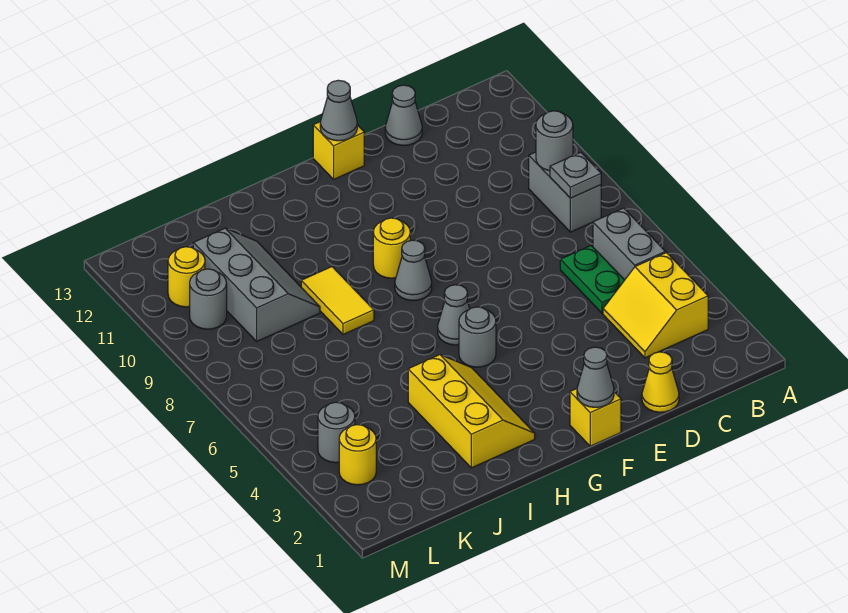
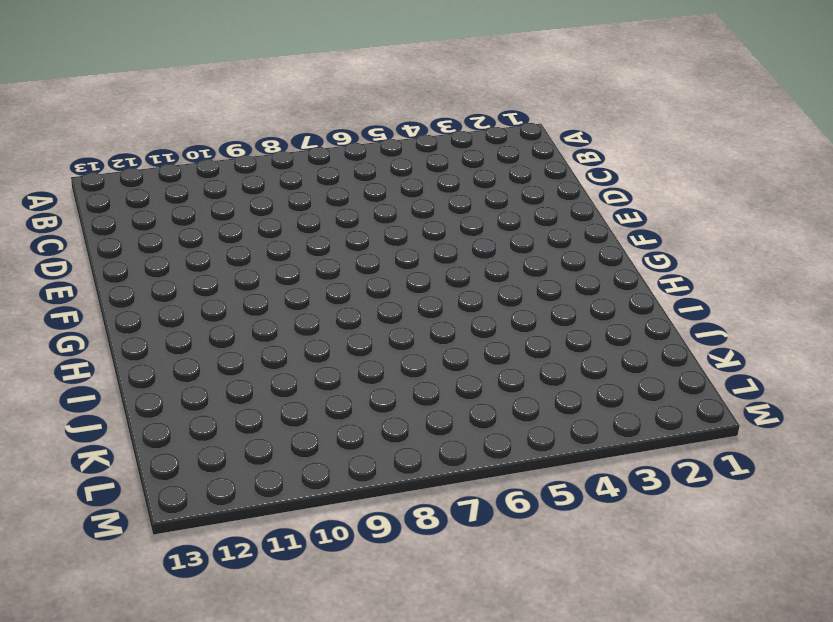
none -> yellow slope B3:C4 level 1 top B
none -> grey brick B5:B6 level 1
none -> grey brick B8:B9 level 1

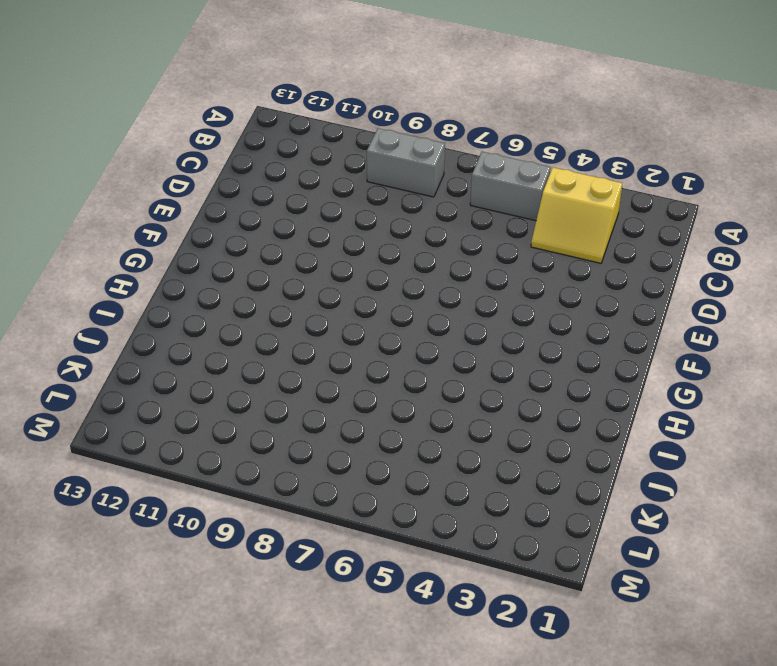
none -> green plate C5:C6 level 1
none -> yellow cone D1 level 1
none -> grey cone D13 level 1

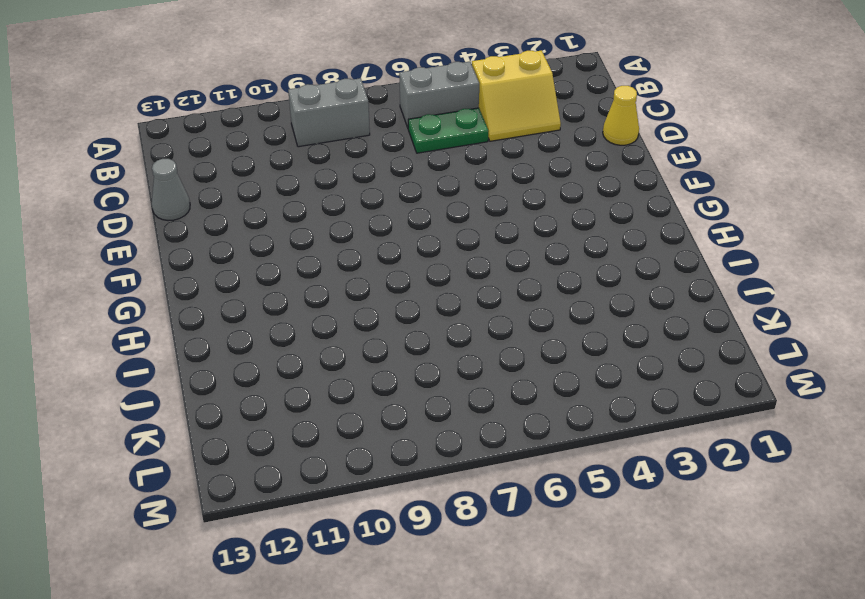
none -> yellow brick F1 level 1
none -> yellow brick F13 level 1
none -> grey round brick G5 level 1

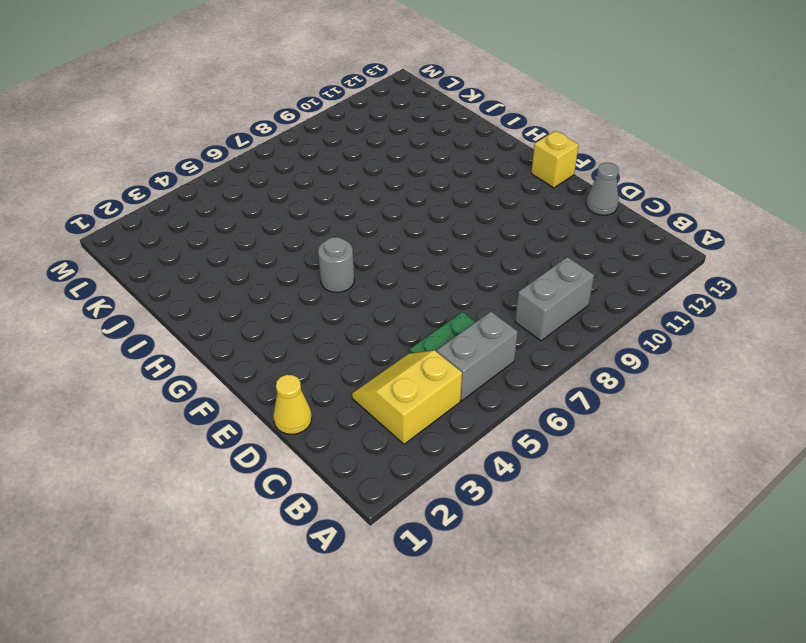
none -> yellow brick F1 level 1
none -> grey cone G6 level 1
none -> grey cone G8 level 1

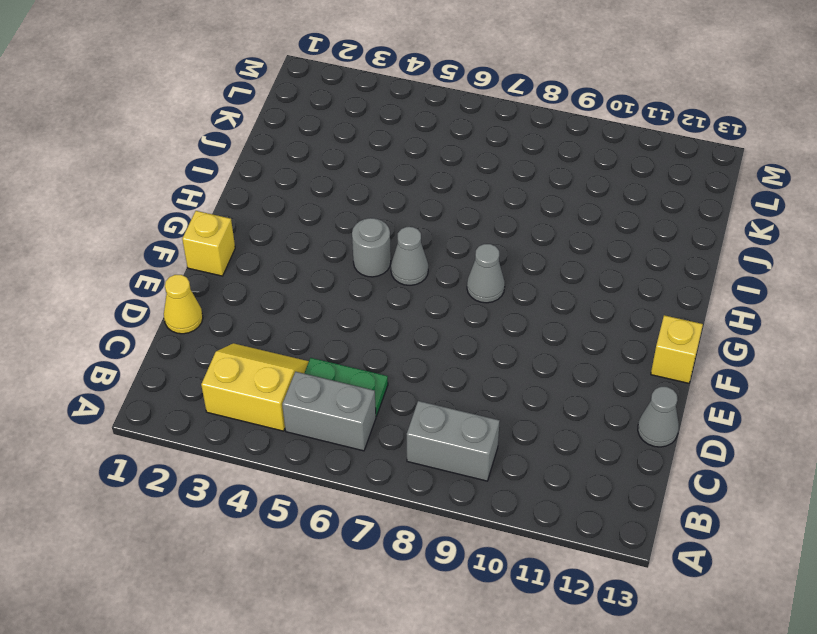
none -> yellow round brick G9 level 1
none -> yellow slope H2:I4 level 1 top I
none -> yellow tile I8:I9 level 1

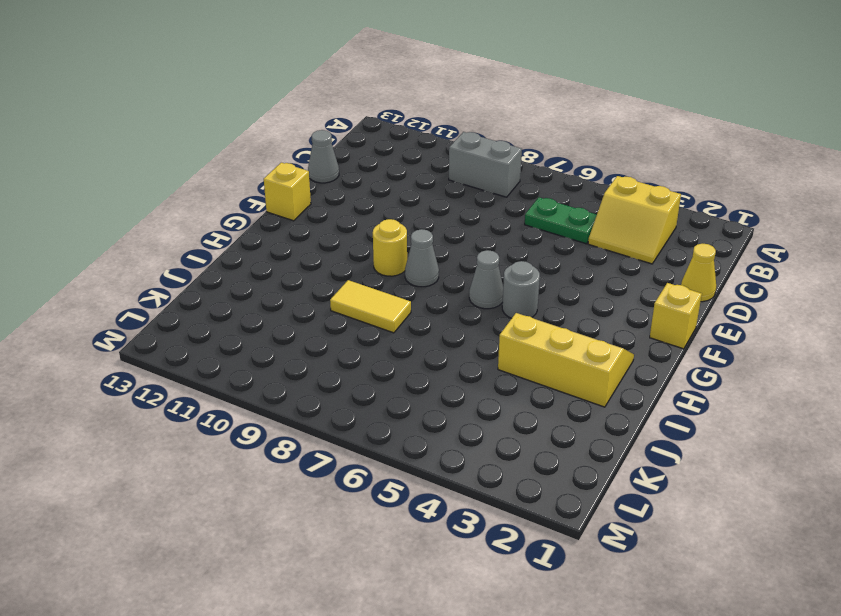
none -> grey brick B5:B6 level 1
none -> grey slope J9:K11 level 1 top K
none -> yellow round brick L3 level 1

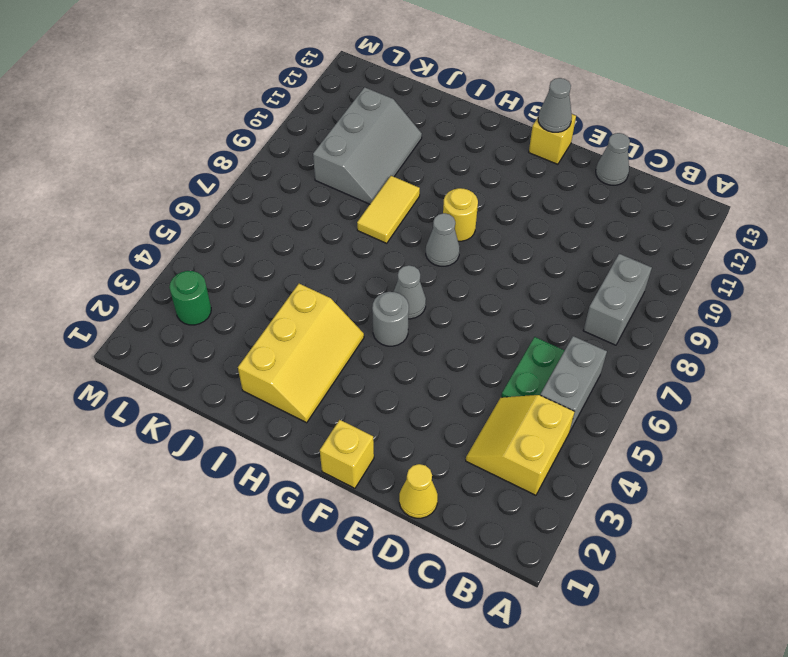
green round brick L3 level 1 -> yellow round brick L3 level 1
none -> grey round brick L4 level 1
none -> grey round brick L10 level 1
none -> yellow round brick L11 level 1

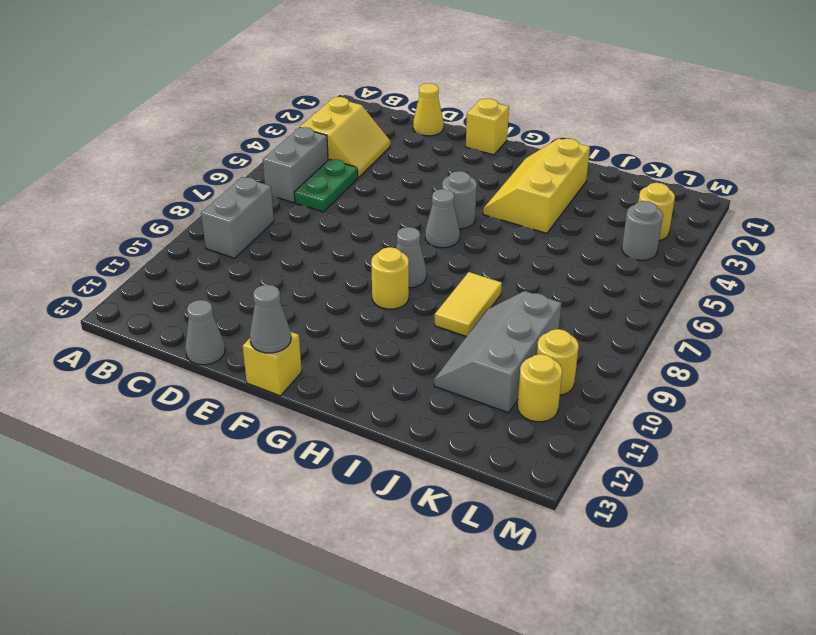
yellow round brick L10 level 1 -> grey round brick L10 level 1
none -> grey plate B8 level 2
none -> grey round brick B9 level 2
none -> grey cone F1 level 2

